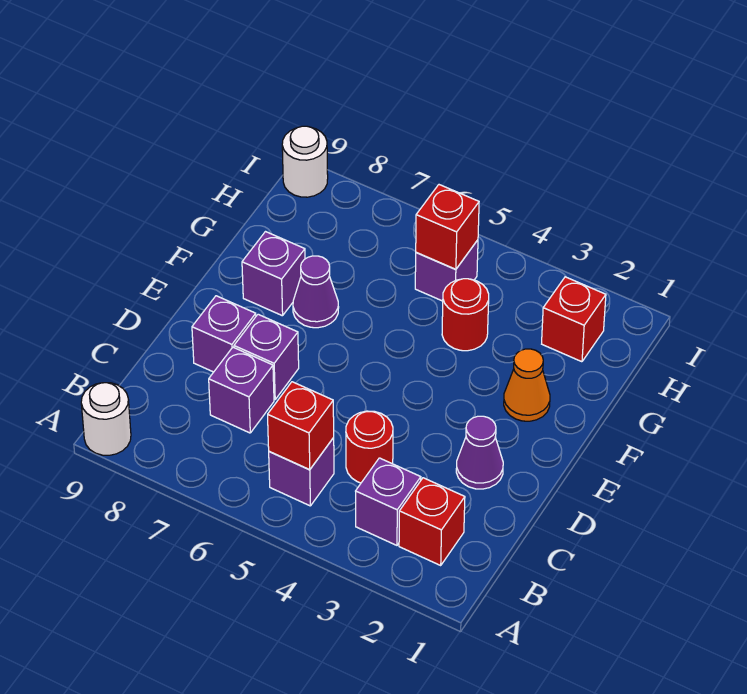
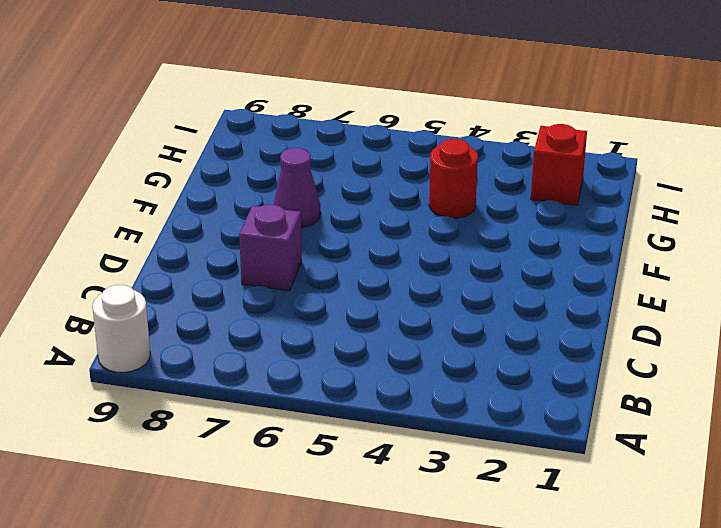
none -> red brick B2 level 1
none -> purple brick B3 level 1
none -> purple brick B5 level 1

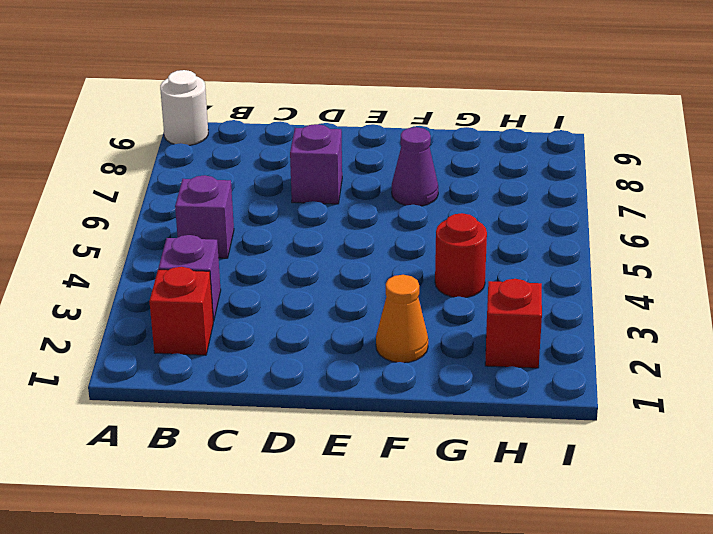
none -> red round brick C4 level 1
none -> purple brick C7 level 1
none -> purple cone D2 level 1

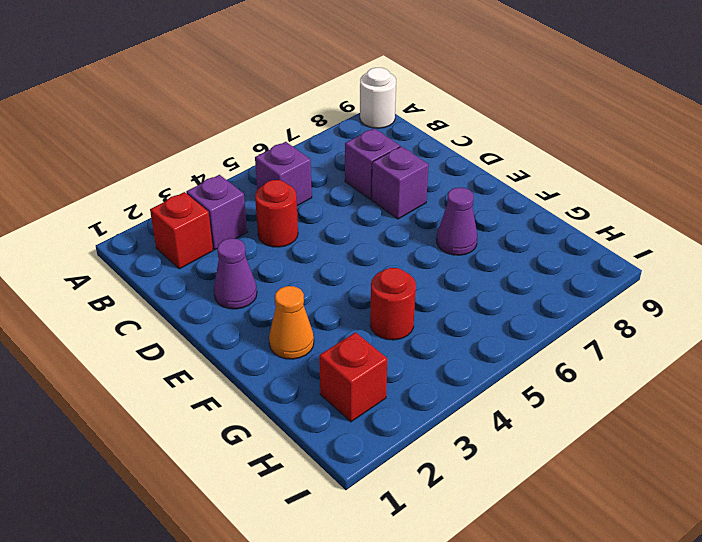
none -> purple brick D8 level 1
none -> purple brick F8 level 1
none -> purple brick H5 level 1

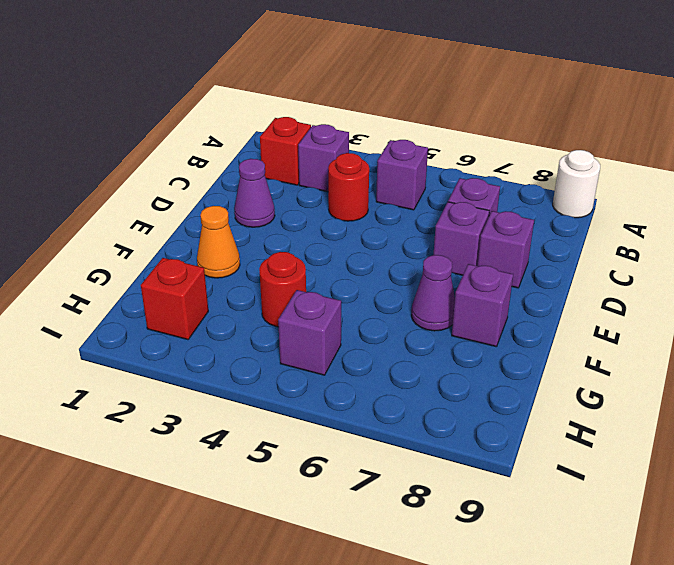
none -> white round brick I9 level 1
none -> red brick B5 level 2
none -> red brick H5 level 2

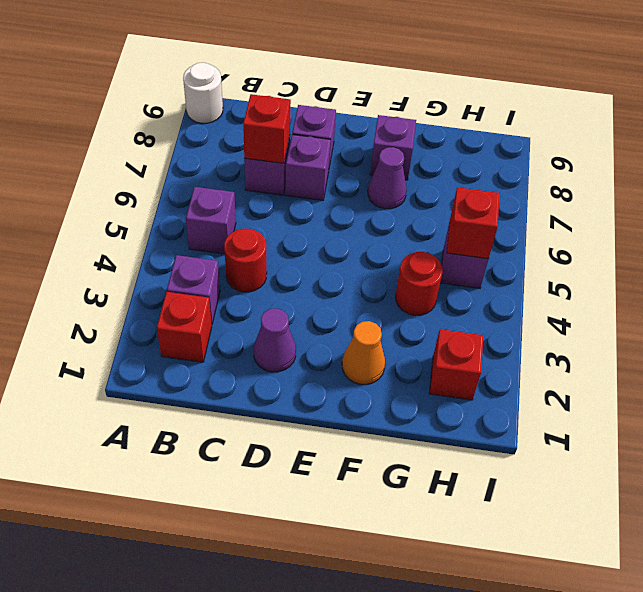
red brick C7 level 2 -> red brick B5 level 2
none -> white round brick I9 level 1

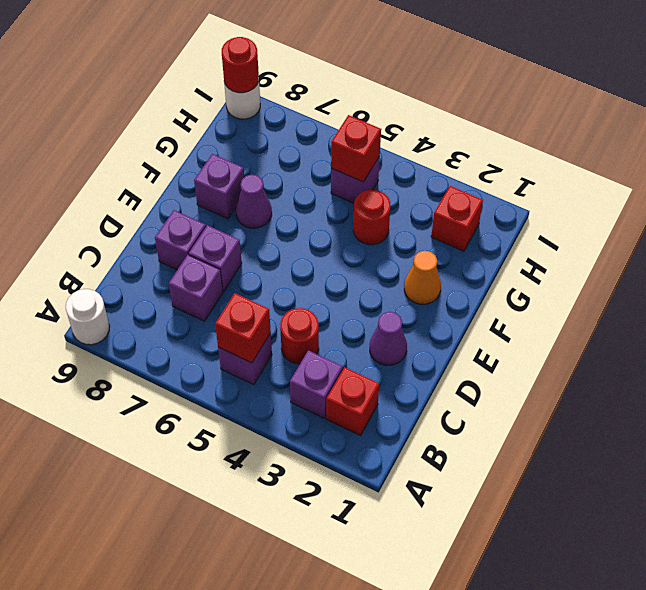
red round brick I9 level 2 -> none

